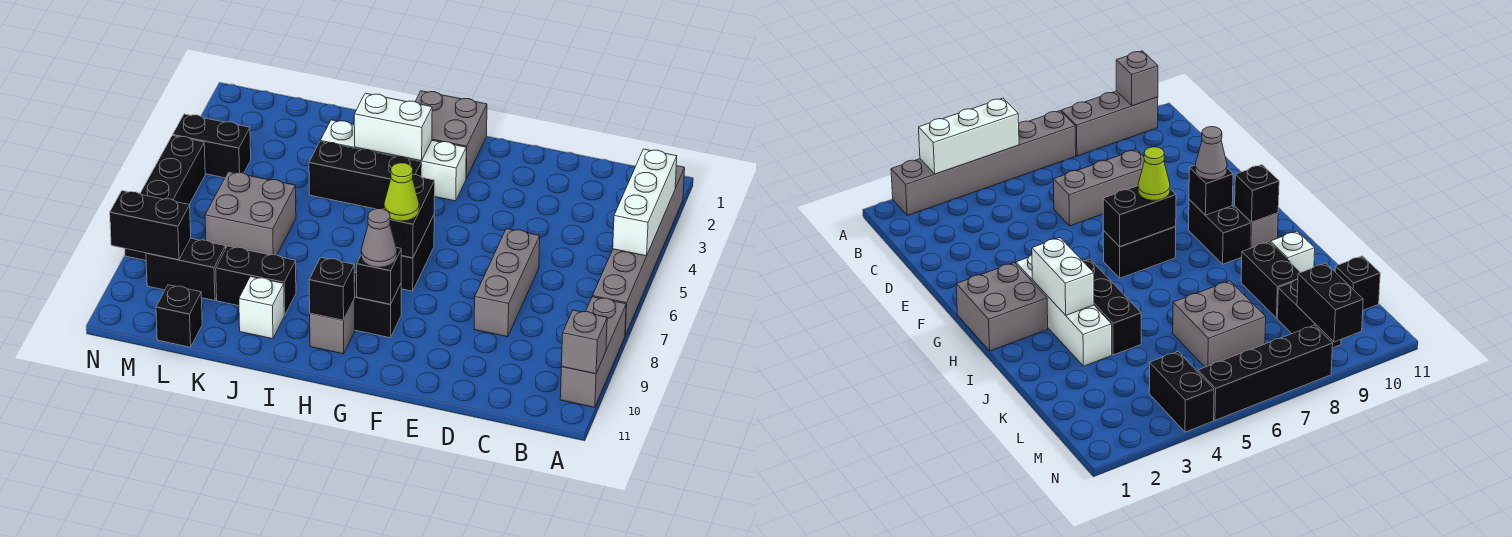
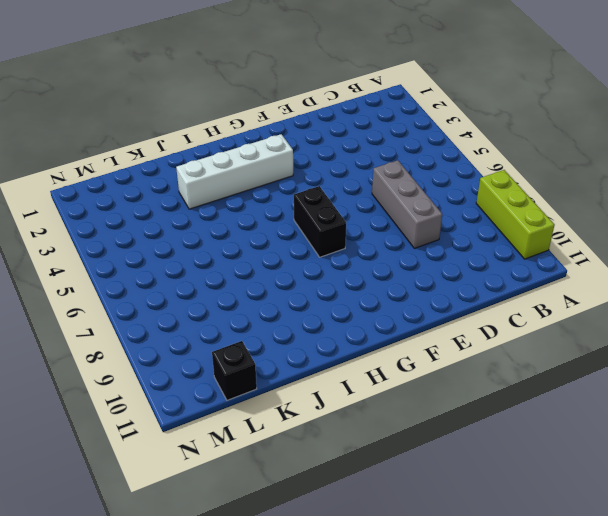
lime brick A8:A10 level 1 -> grey brick A8:A10 level 1
none -> grey brick A2:A7 level 1
none -> grey brick G1:H2 level 1
none -> black brick G9:H9 level 1

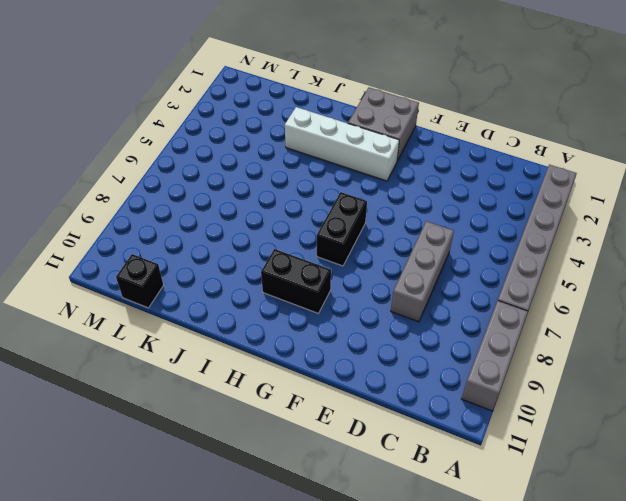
none -> black brick H4:J4 level 1
none -> grey brick H10 level 1
none -> black brick J9:K9 level 1

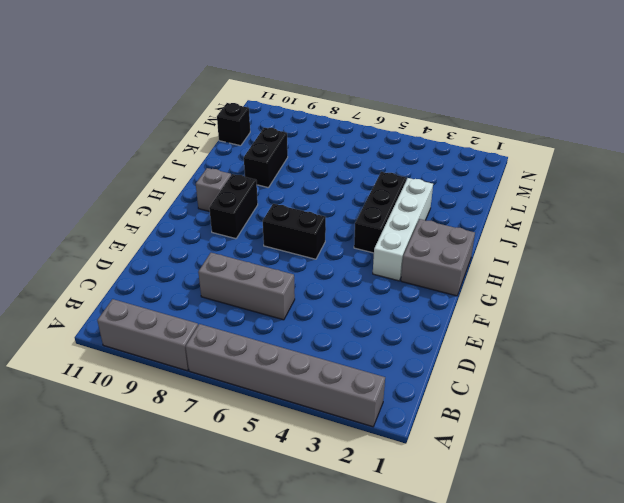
none -> white brick J10 level 1
none -> grey brick K6:L7 level 1
none -> black brick L9:M9 level 1

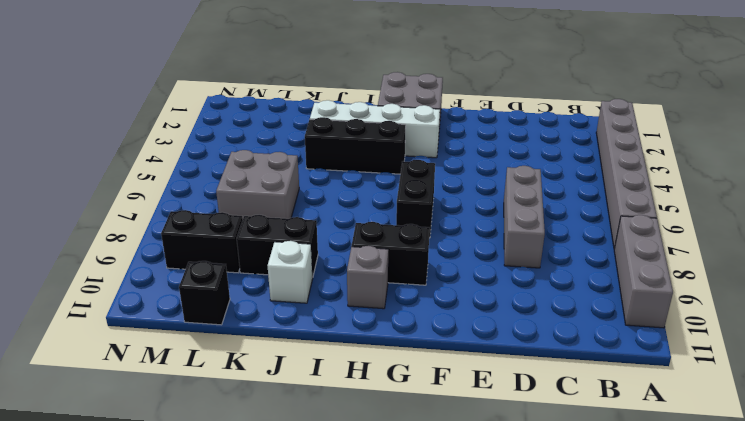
none -> black brick M4:N4 level 1
none -> black brick N5:N8 level 1
none -> white brick A3:A5 level 2

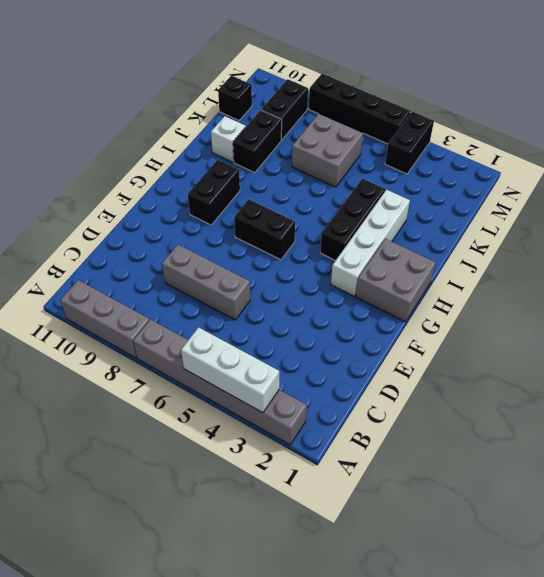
none -> grey brick H10 level 1
none -> grey brick A10 level 2
none -> black brick G6:G7 level 2

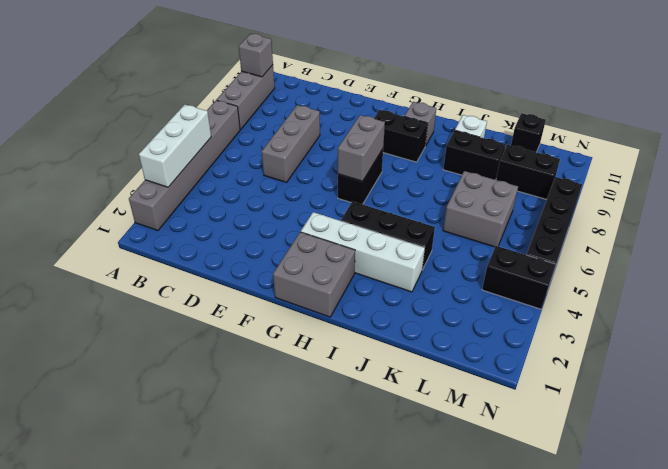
grey brick G6:G7 level 2 -> black brick G6:G7 level 2
none -> black brick G9 level 2
none -> white brick H3:I3 level 2
none -> black brick H10 level 2

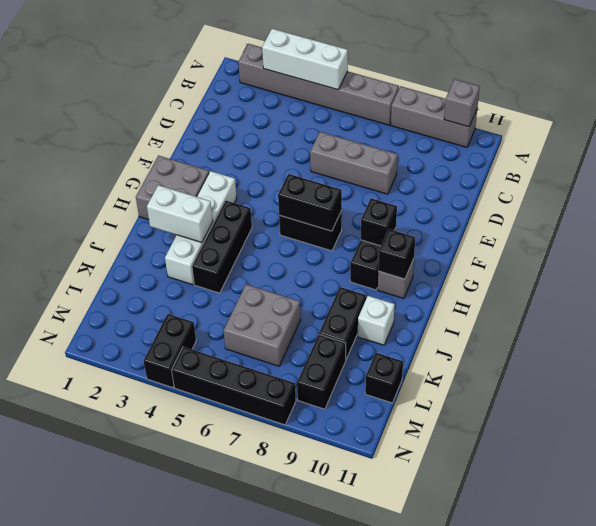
white brick I2:I3 level 2 -> white brick H3:I3 level 2
none -> black brick M9:N9 level 2
none -> lime cone G7 level 3
none -> grey cone G9 level 3

